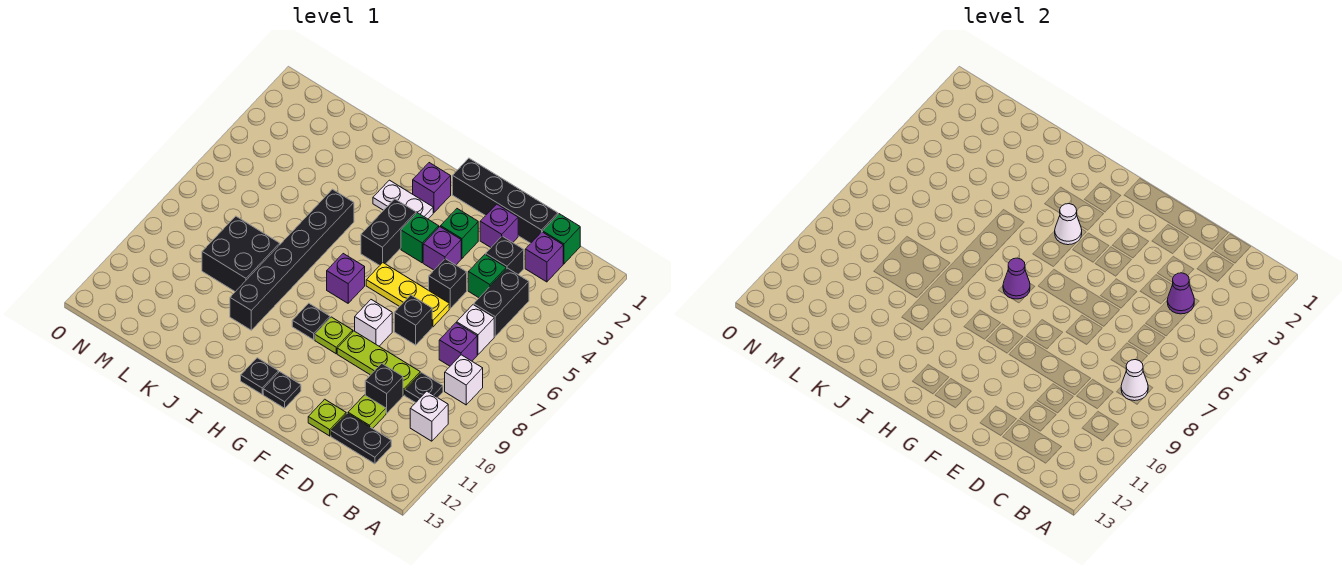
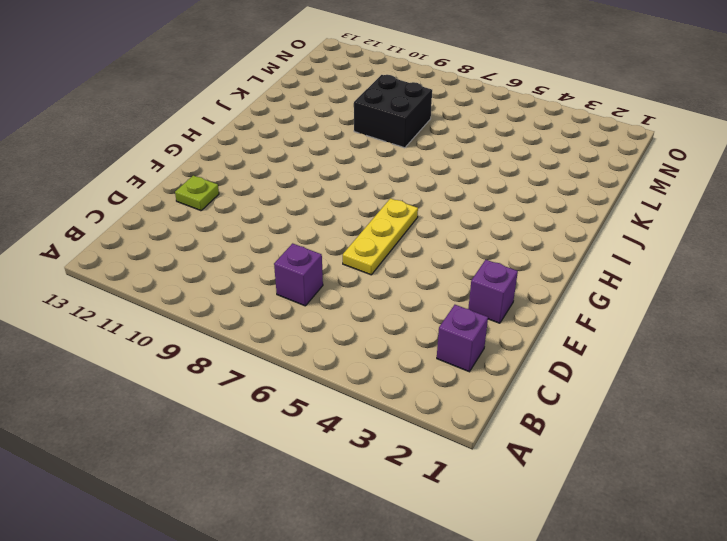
none -> white brick B8 level 1
none -> white brick B10 level 1
none -> green brick C1 level 1
none -> black brick C4:C5 level 1

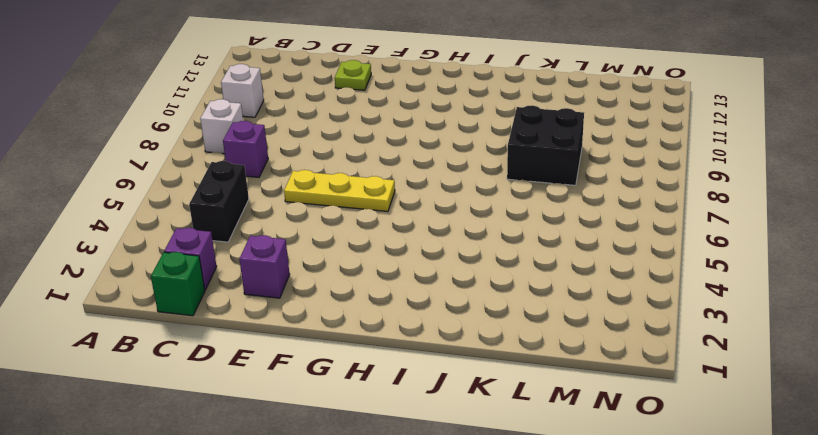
none -> white brick C6 level 1
none -> black plate C9 level 1
none -> black plate C12:D12 level 1
none -> black brick D1:G1 level 1

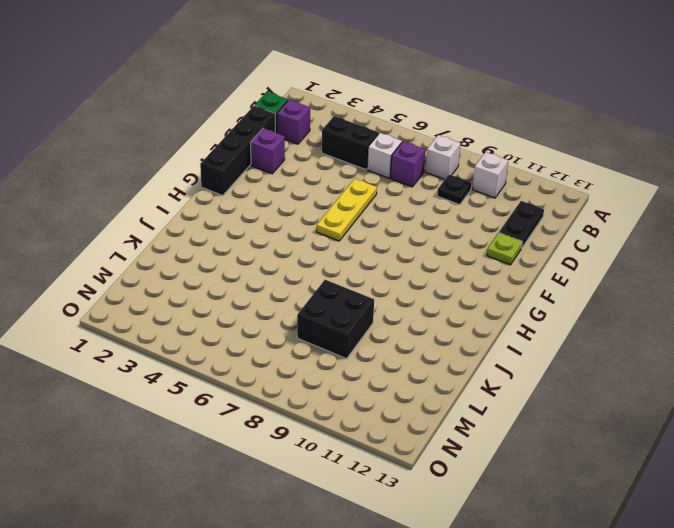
none -> black brick D3 level 1
none -> green brick D4 level 1
none -> lime plate D9:F9 level 1
none -> black brick D10 level 1

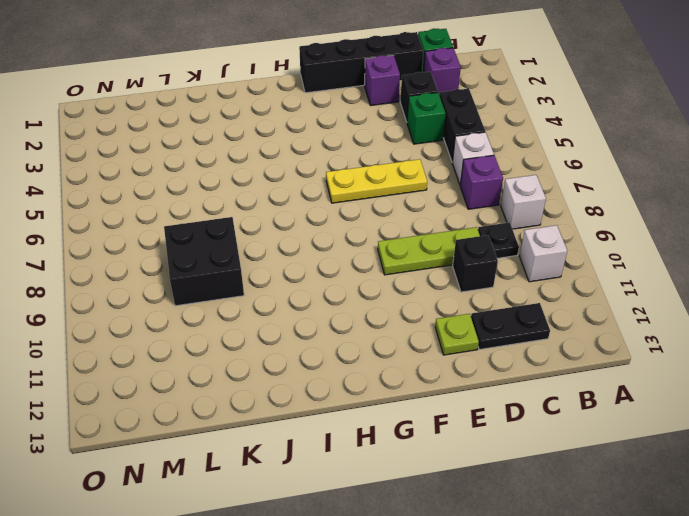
none -> lime plate D11 level 1
none -> black brick E5 level 1
none -> black brick E7 level 1
none -> green brick F3 level 1

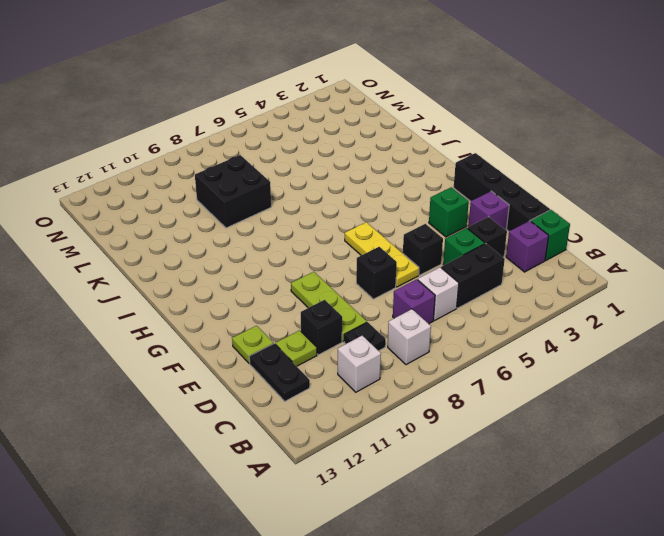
none -> purple brick F4 level 1
none -> white brick F8 level 1
none -> green brick G4 level 1
none -> lime plate G9 level 1

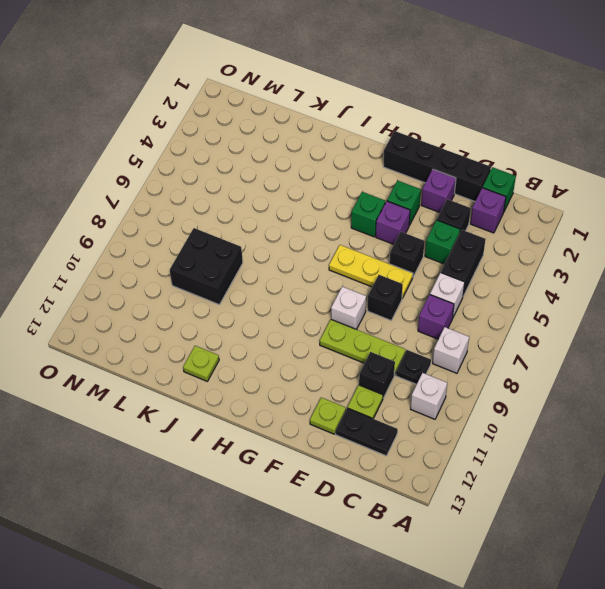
lime plate J12 level 1 -> lime plate G9 level 1
none -> black plate G12 level 1
none -> purple brick H2 level 1
none -> white plate H3:I3 level 1
none -> black brick H4:H5 level 1

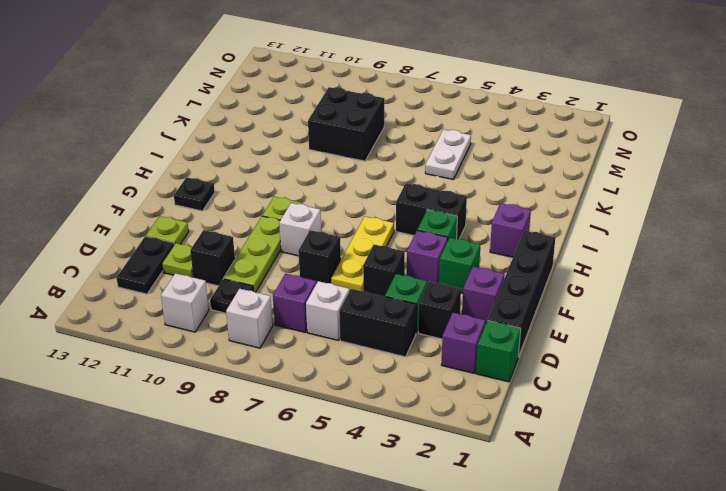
white plate K5:L5 level 1 -> white plate H3:I3 level 1
none -> purple brick H7 level 1
none -> black plate H9 level 1
none -> black plate H12 level 1
none -> black brick J5:J10 level 1

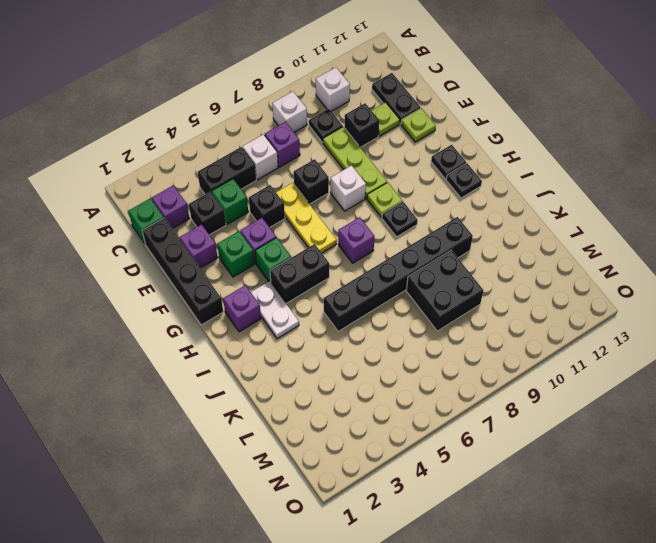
none -> white cone B8 level 2
none -> purple cone C4 level 2
none -> white cone H4 level 2
none -> purple cone H7 level 2

